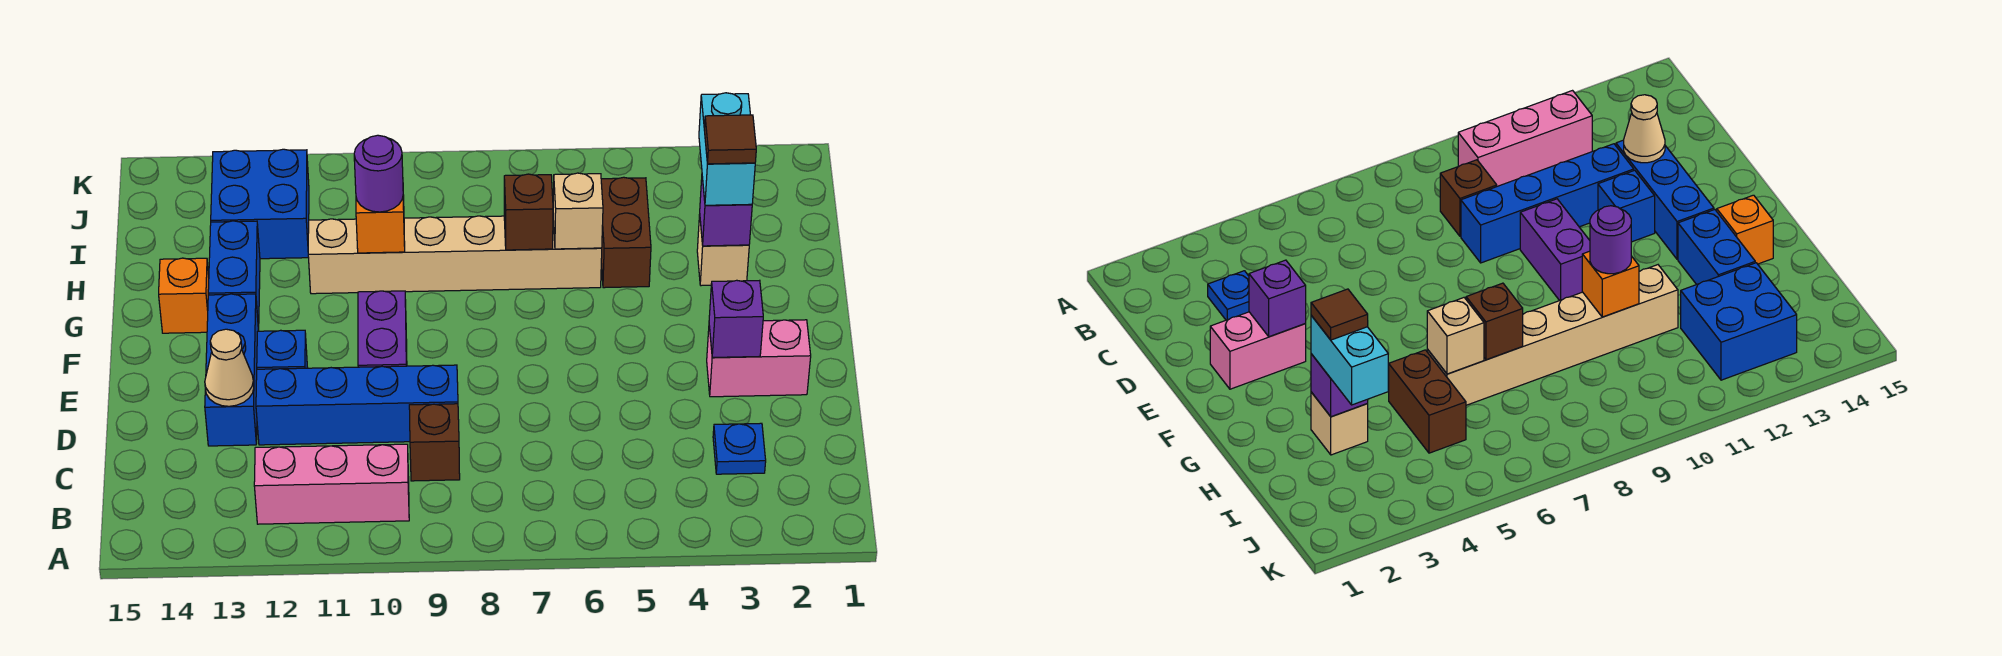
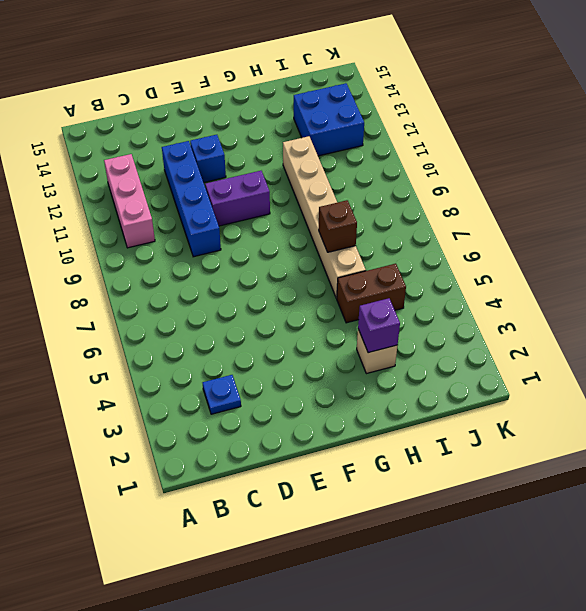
none -> brown brick C9 level 1
none -> blue brick D13:F13 level 1
none -> pink brick E2:E3 level 1

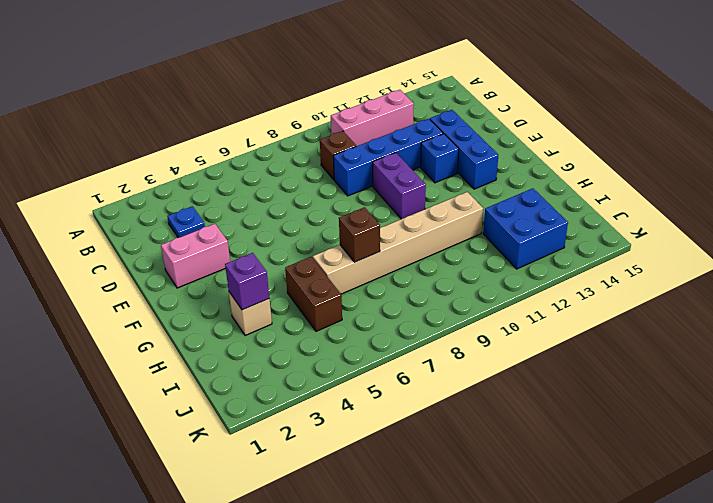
none -> blue brick G13:H13 level 1
none -> orange brick G14 level 1
none -> tan cone D13 level 2

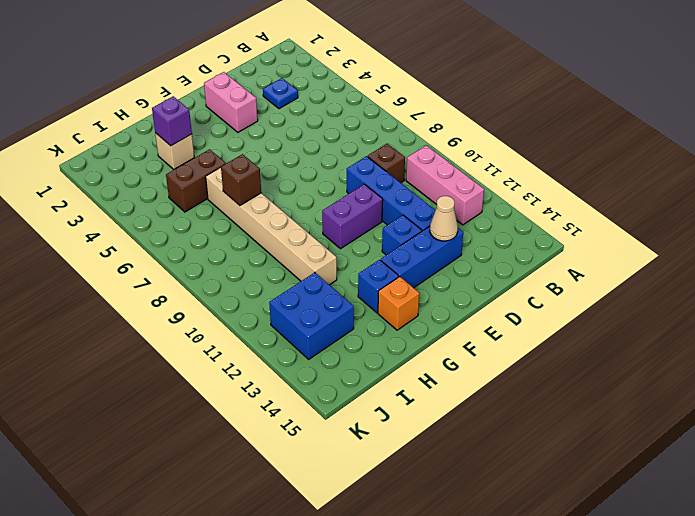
blue brick G13 level 1 -> blue brick G13:H13 level 1
none -> purple brick E3 level 2
none -> tan brick H6 level 2
none -> orange brick H10 level 2

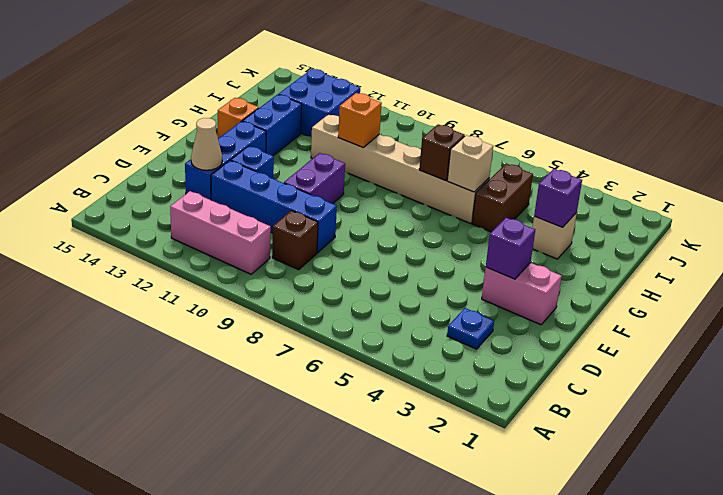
none -> cyan brick H3:I3 level 3
none -> purple round brick H10 level 3
none -> brown tile H3 level 4

